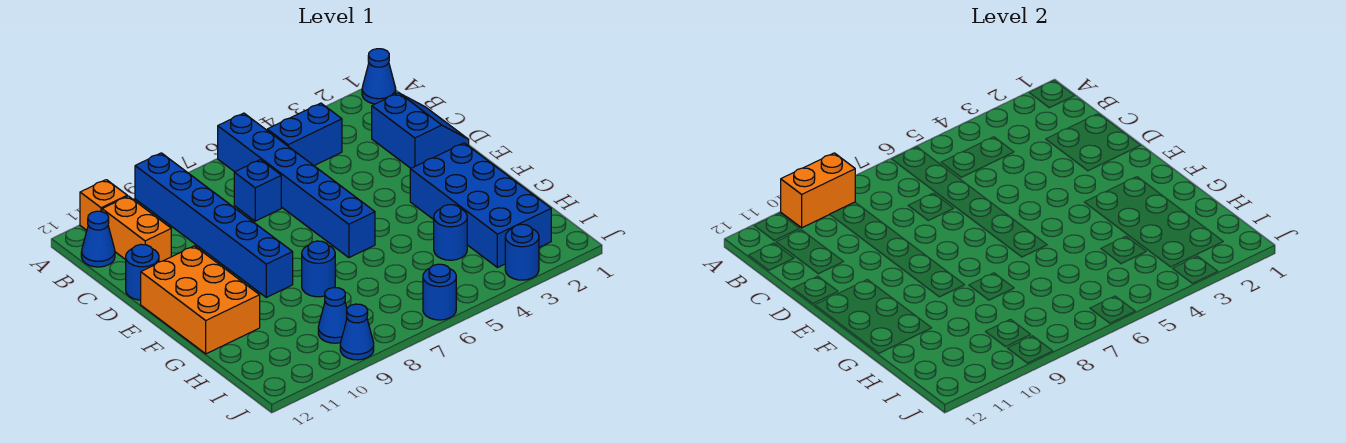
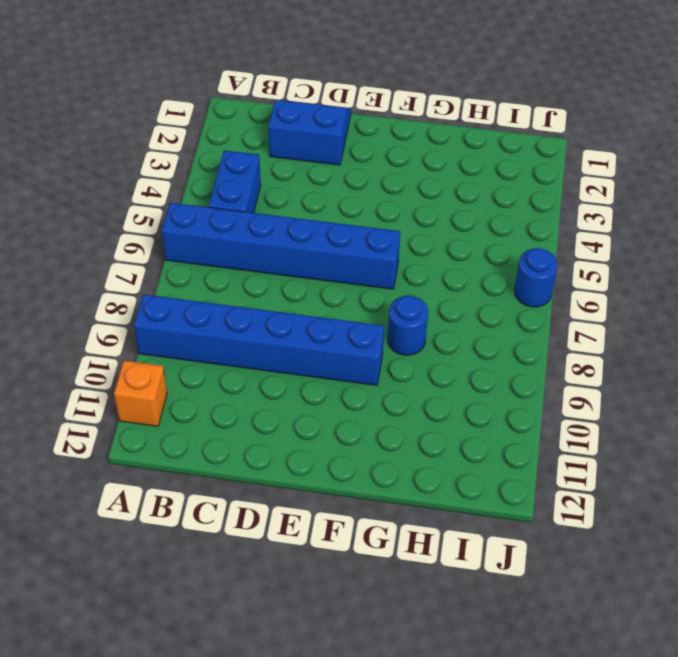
none -> blue cone A1 level 1
none -> orange brick B11:C11 level 1
none -> blue cone B12 level 1

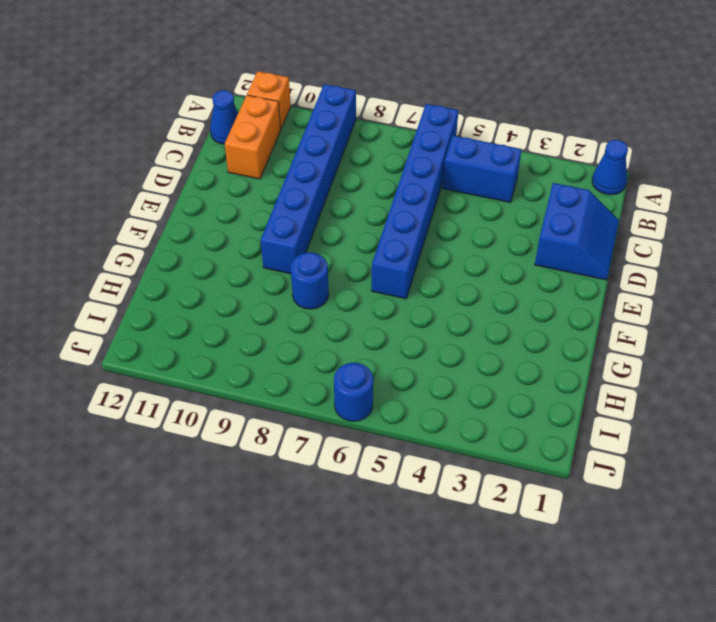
none -> blue brick C7 level 1
none -> blue round brick D12 level 1
none -> orange brick E11:G12 level 1

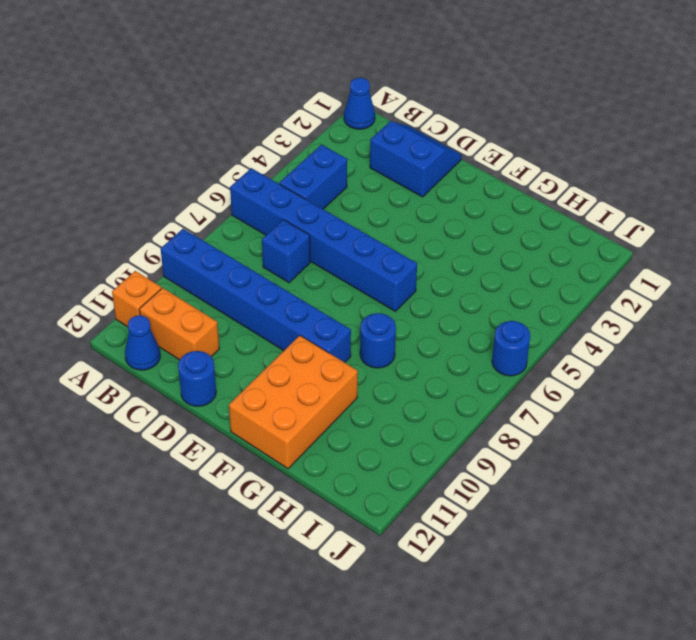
orange brick F10:G12 level 1 -> orange brick E11:G12 level 1
none -> blue brick F2:I3 level 1
none -> blue round brick H4 level 1
none -> blue cone I9 level 1

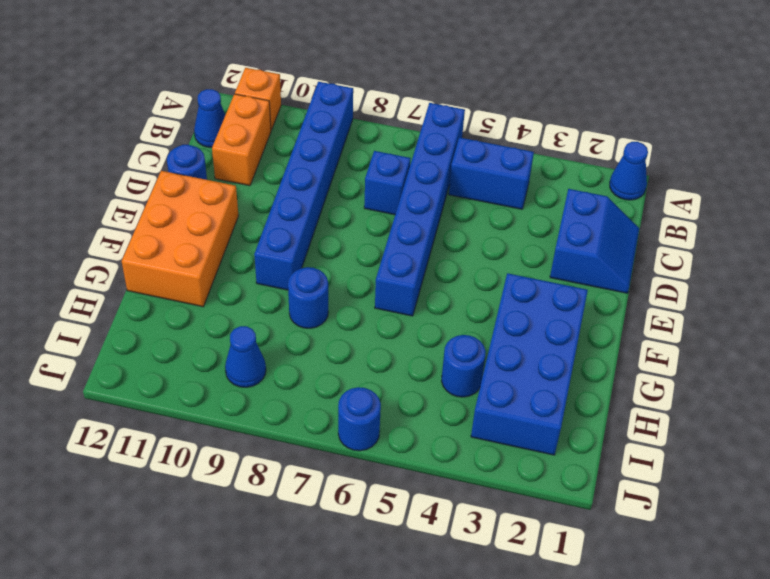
none -> blue round brick J3 level 1
none -> blue cone J9 level 1
none -> orange brick A9:A10 level 2

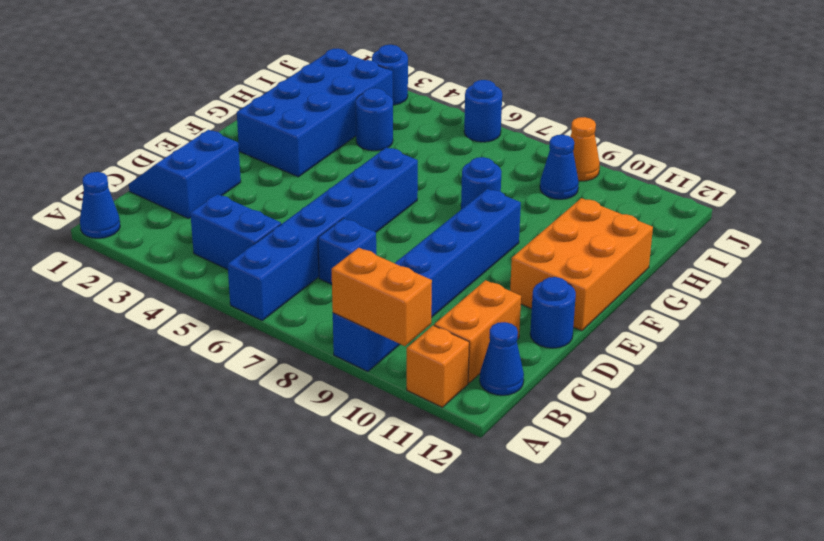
orange cone J9 level 1 -> blue cone J9 level 1

